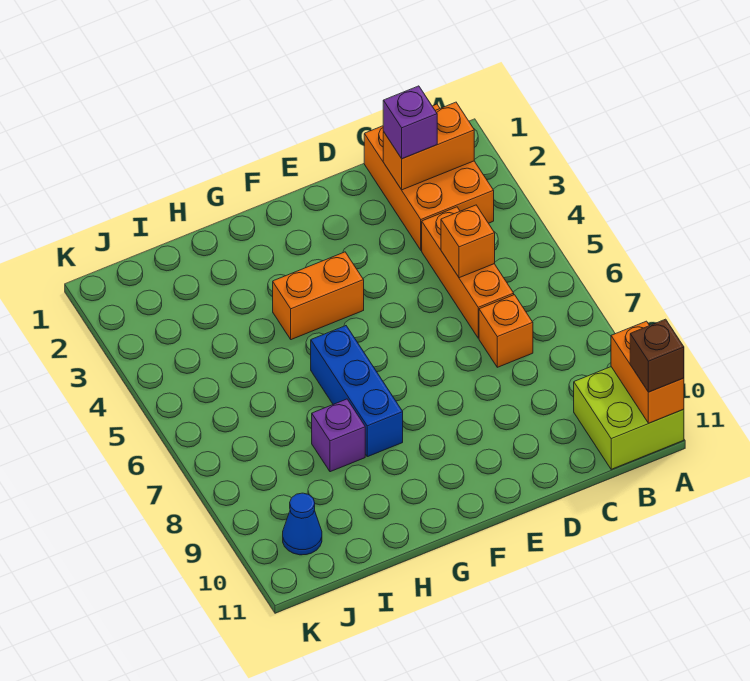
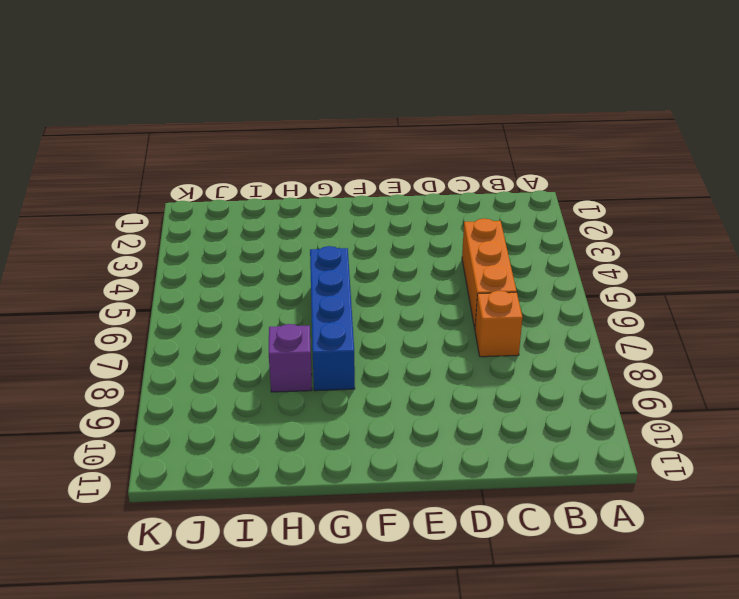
blue brick G5:G8 level 1 -> blue brick G6:G8 level 1
none -> lime brick A10:B11 level 1
none -> orange brick B1:C3 level 1
none -> orange brick F4:G4 level 1

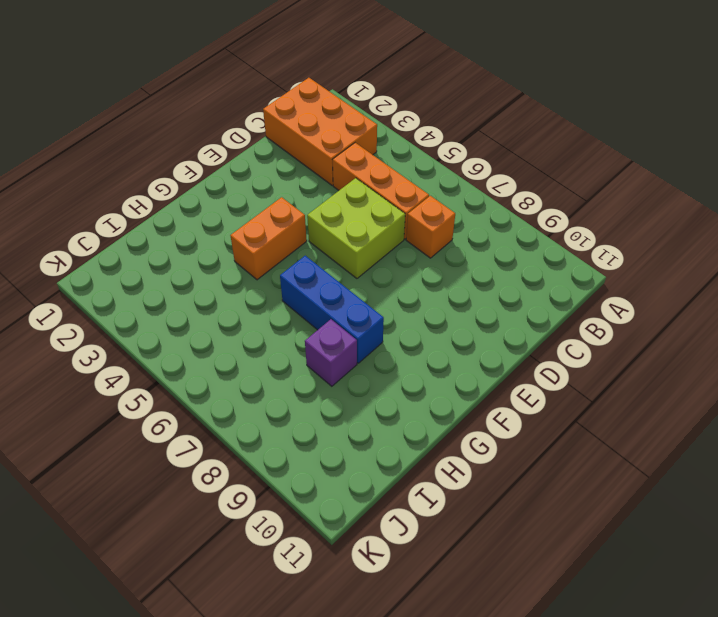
lime brick D5:E6 level 1 -> lime brick A10:B11 level 1
none -> blue cone J10 level 1
none -> orange brick A10:A11 level 2
none -> orange brick B2:C2 level 2

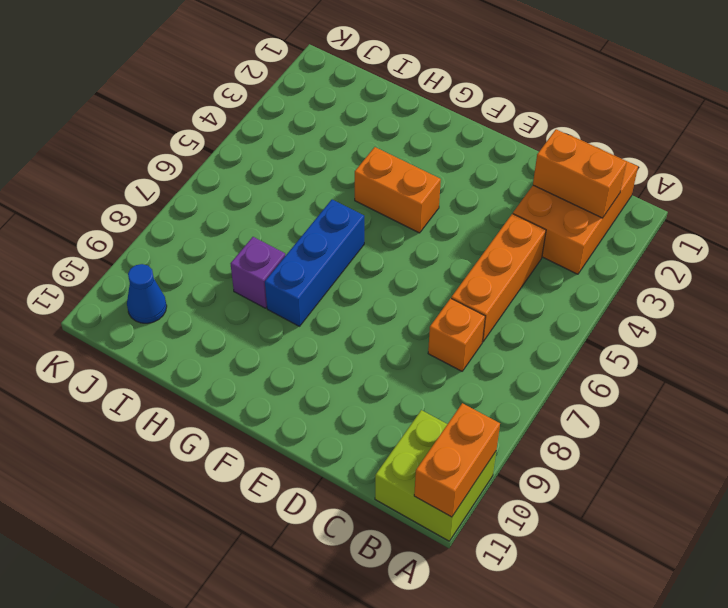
none -> orange brick C5 level 2
none -> brown brick A11 level 3
none -> purple brick C2 level 3

